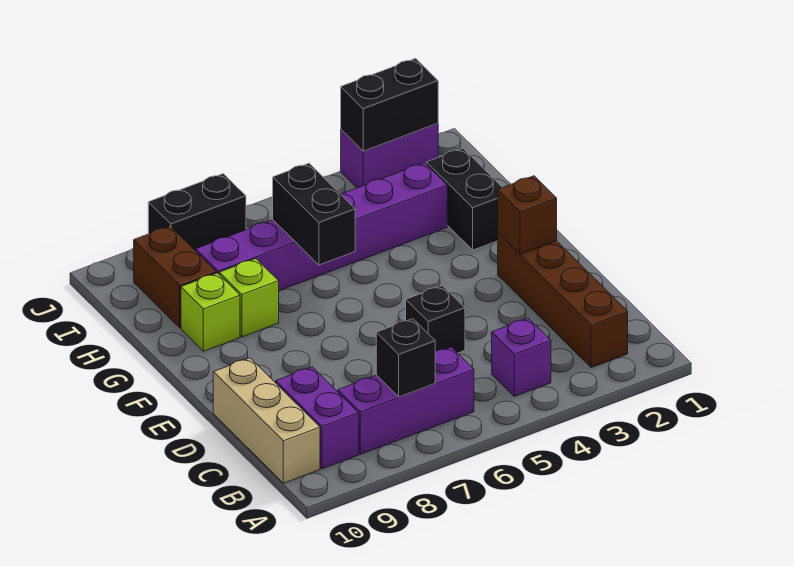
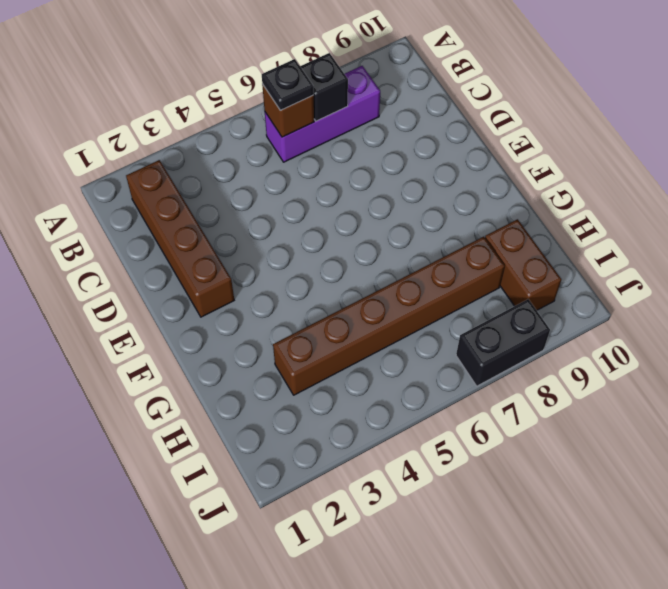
brown brick B6 level 2 -> brown brick E2 level 2
black plate B6 level 3 -> none
brown brick H3:H8 level 1 -> purple brick H3:H8 level 1
none -> purple brick B4 level 1
none -> purple brick B9:C9 level 1
none -> tan brick B10:D10 level 1

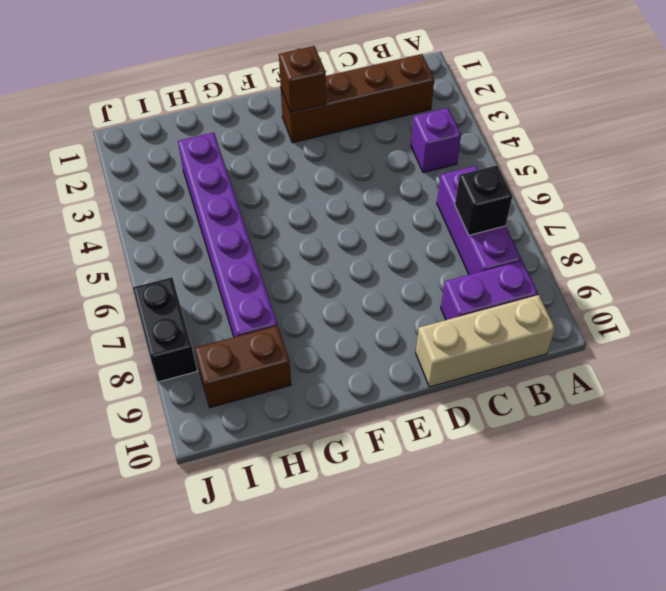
none -> black brick D5 level 1
none -> black brick G2:H2 level 1
none -> lime brick G8 level 1

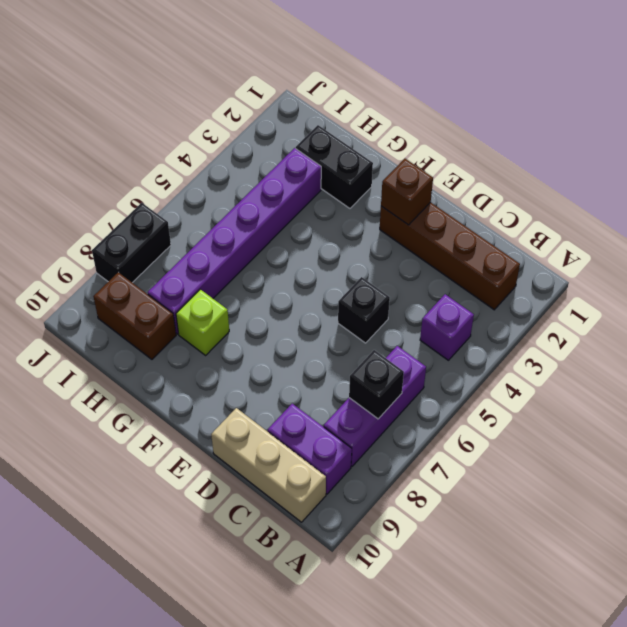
none -> lime brick G9 level 1
none -> purple brick J2:J3 level 1
none -> black brick G6:H6 level 2

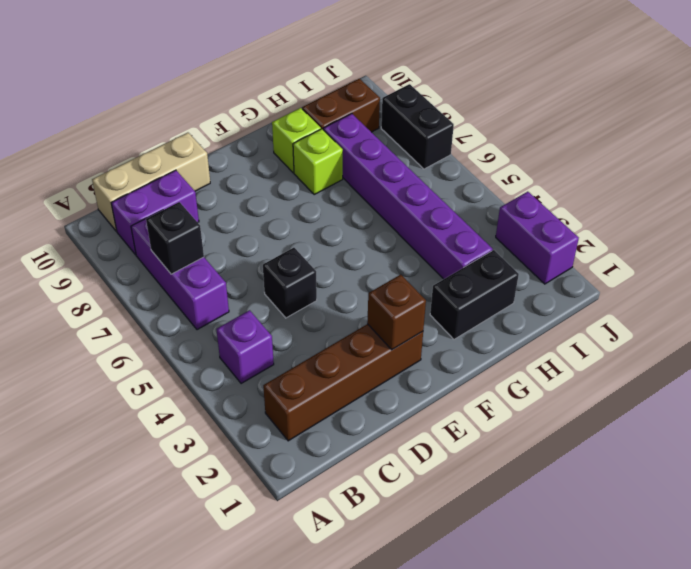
none -> black brick G6:H6 level 2
none -> black brick J2:J3 level 2

